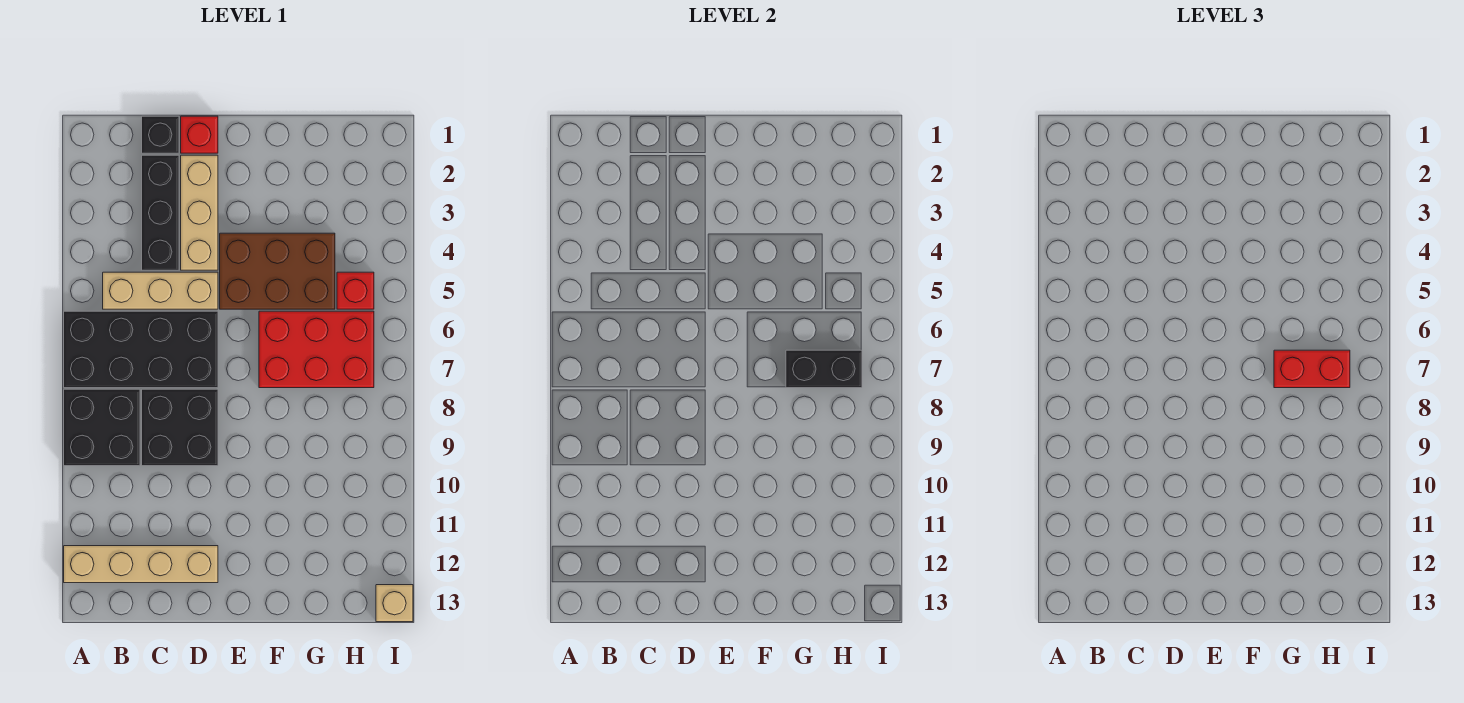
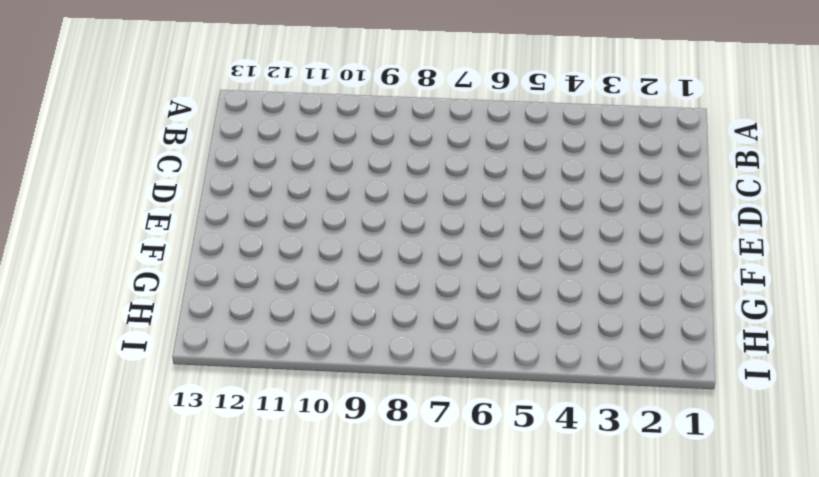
none -> black brick A6:D7 level 1
none -> black brick A8:B9 level 1
none -> tan brick A12:D12 level 1

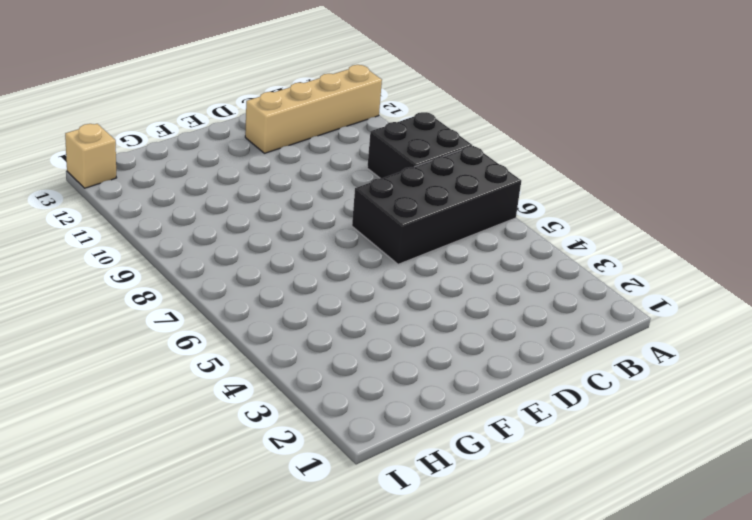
none -> tan brick B5:D5 level 1
none -> black brick C1 level 1
none -> black brick C2:C4 level 1

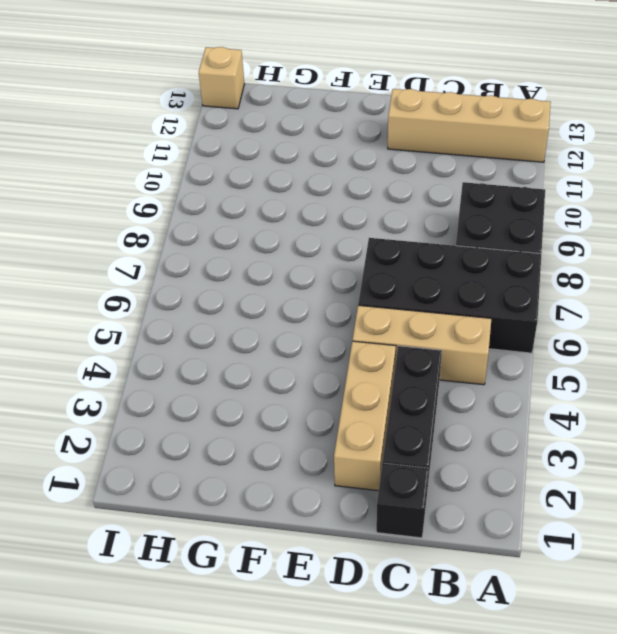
none -> black brick C8:D9 level 1
none -> red brick D1 level 1
none -> brown brick E4:G5 level 1

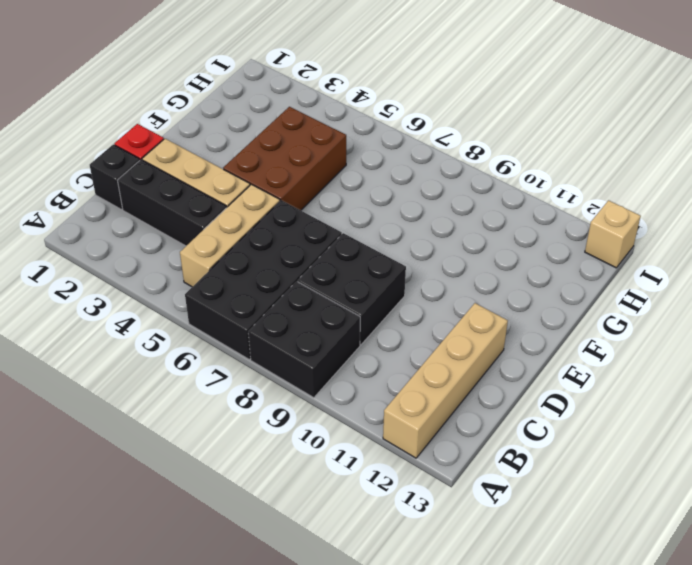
none -> red brick F6:H7 level 1
none -> red brick H5 level 1
none -> black brick G7:H7 level 2

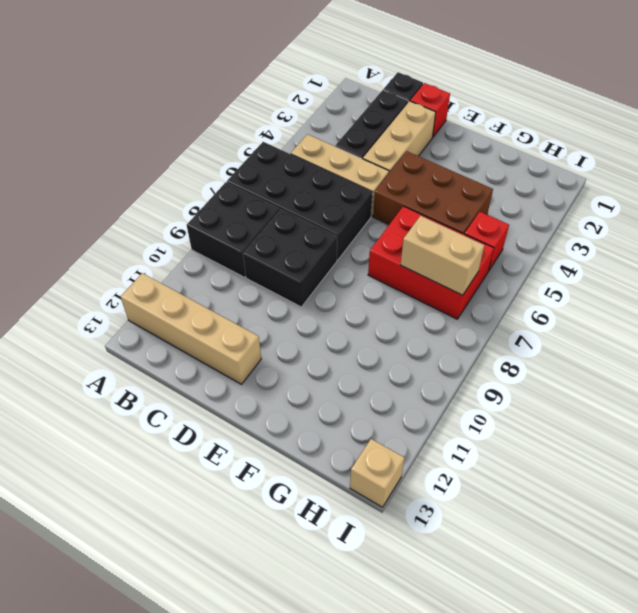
tan brick G7:H7 level 2 -> black brick G7:H7 level 2
none -> red brick G7:H7 level 3

